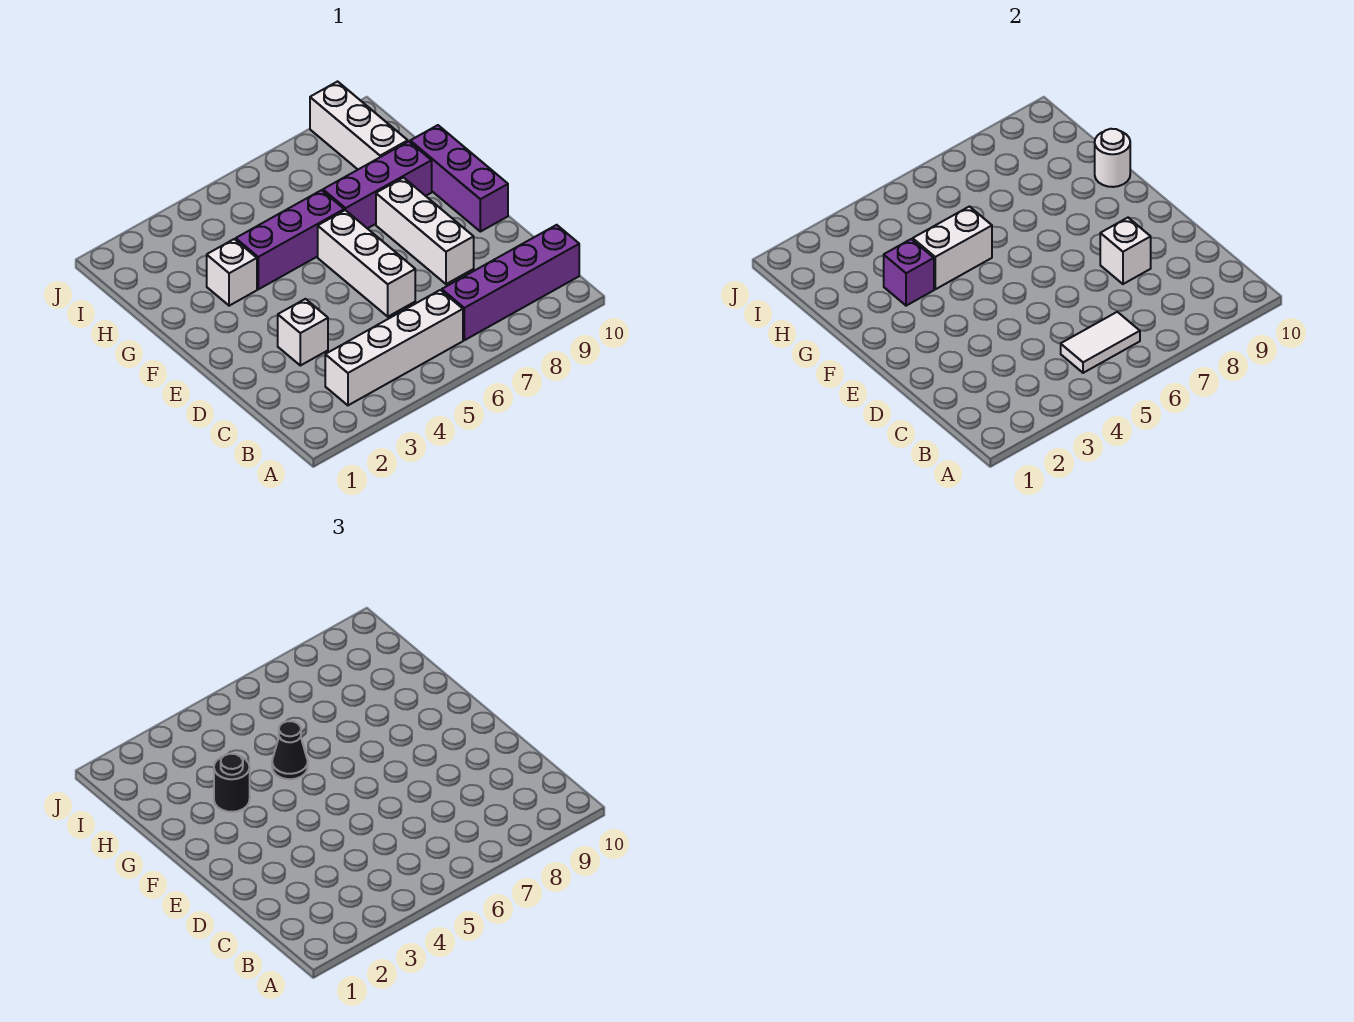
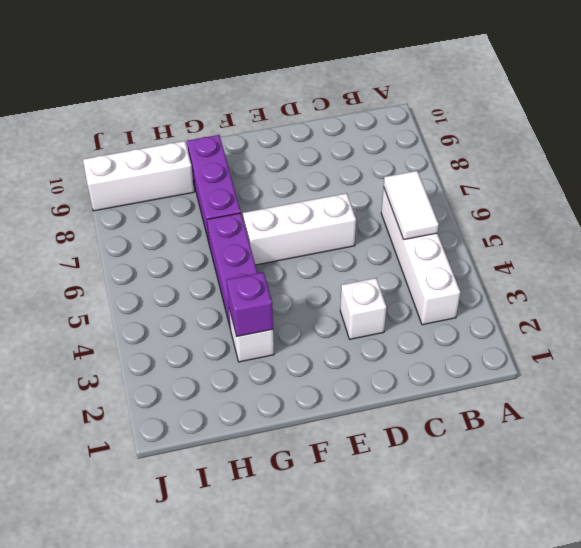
none -> purple brick B7:B10 level 1
none -> white brick D8:F8 level 1
none -> purple brick E10:G10 level 1

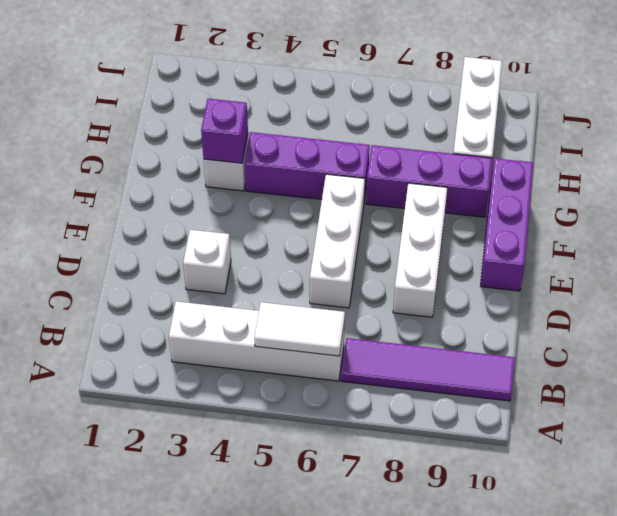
purple tile B7:B10 level 1 -> purple brick B7:B10 level 1
none -> white brick D8 level 2
none -> white brick G4:G5 level 2
none -> white round brick G10 level 2

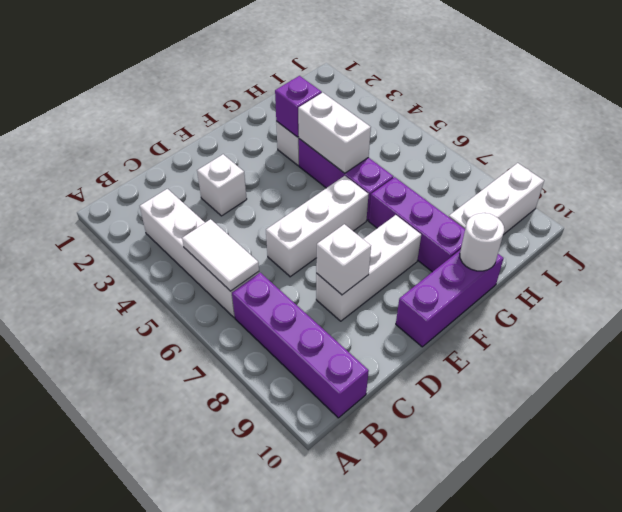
none -> black round brick G3 level 3
none -> black cone G5 level 3

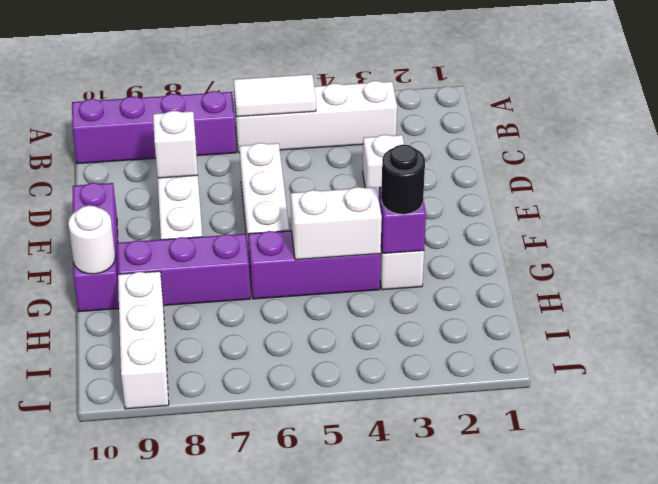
none -> black cone G5 level 3

